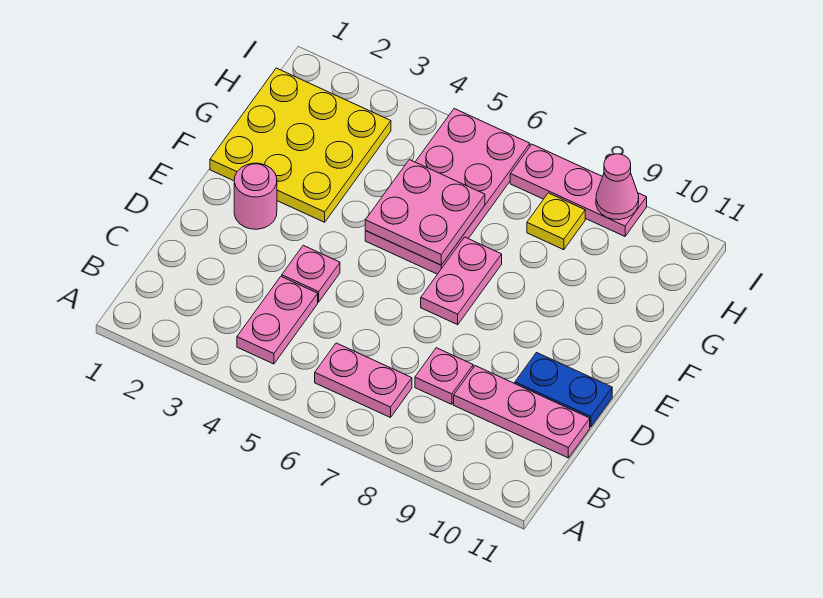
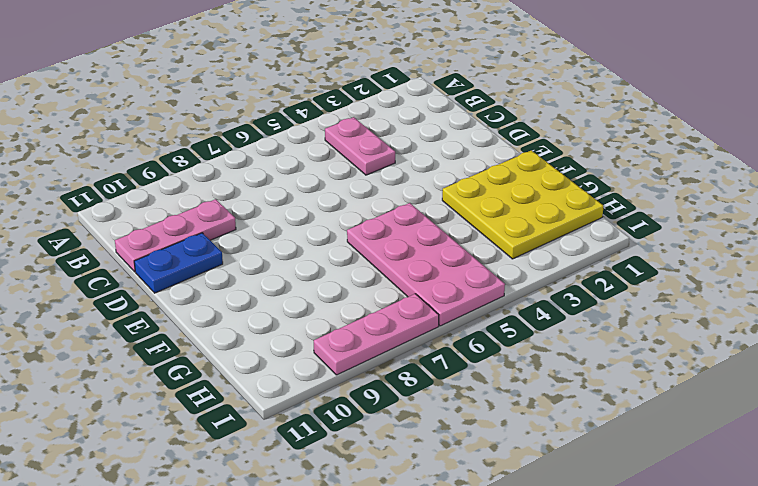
none -> pink plate B6:B7 level 1
none -> pink plate C8 level 1
none -> pink plate D4 level 1

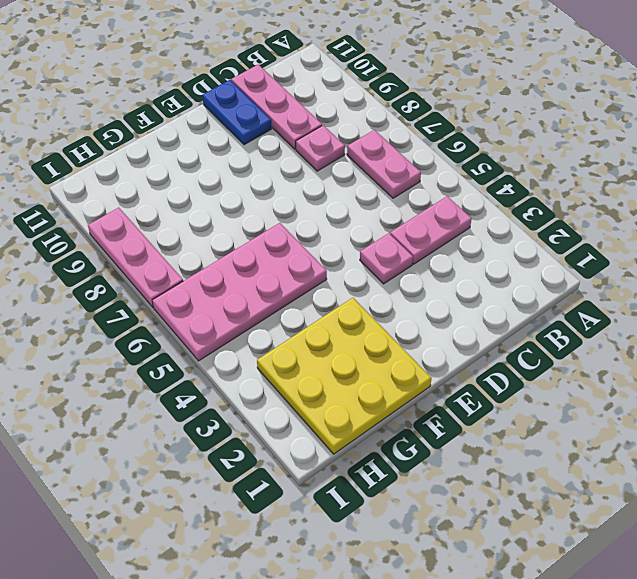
none -> pink round brick E2 level 1
none -> pink plate E7:F7 level 1
none -> yellow plate H8 level 1

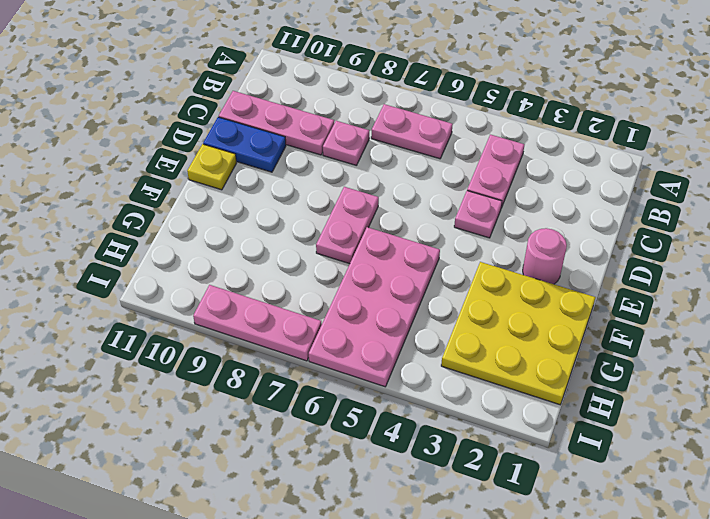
yellow plate E11 level 1 -> yellow plate H8 level 1
none -> pink plate F5:G6 level 2
none -> pink cone I9 level 2

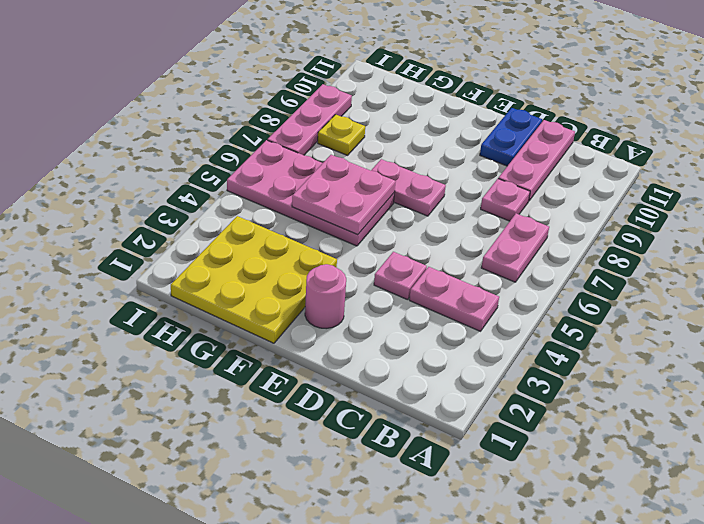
none -> pink cone I9 level 2

